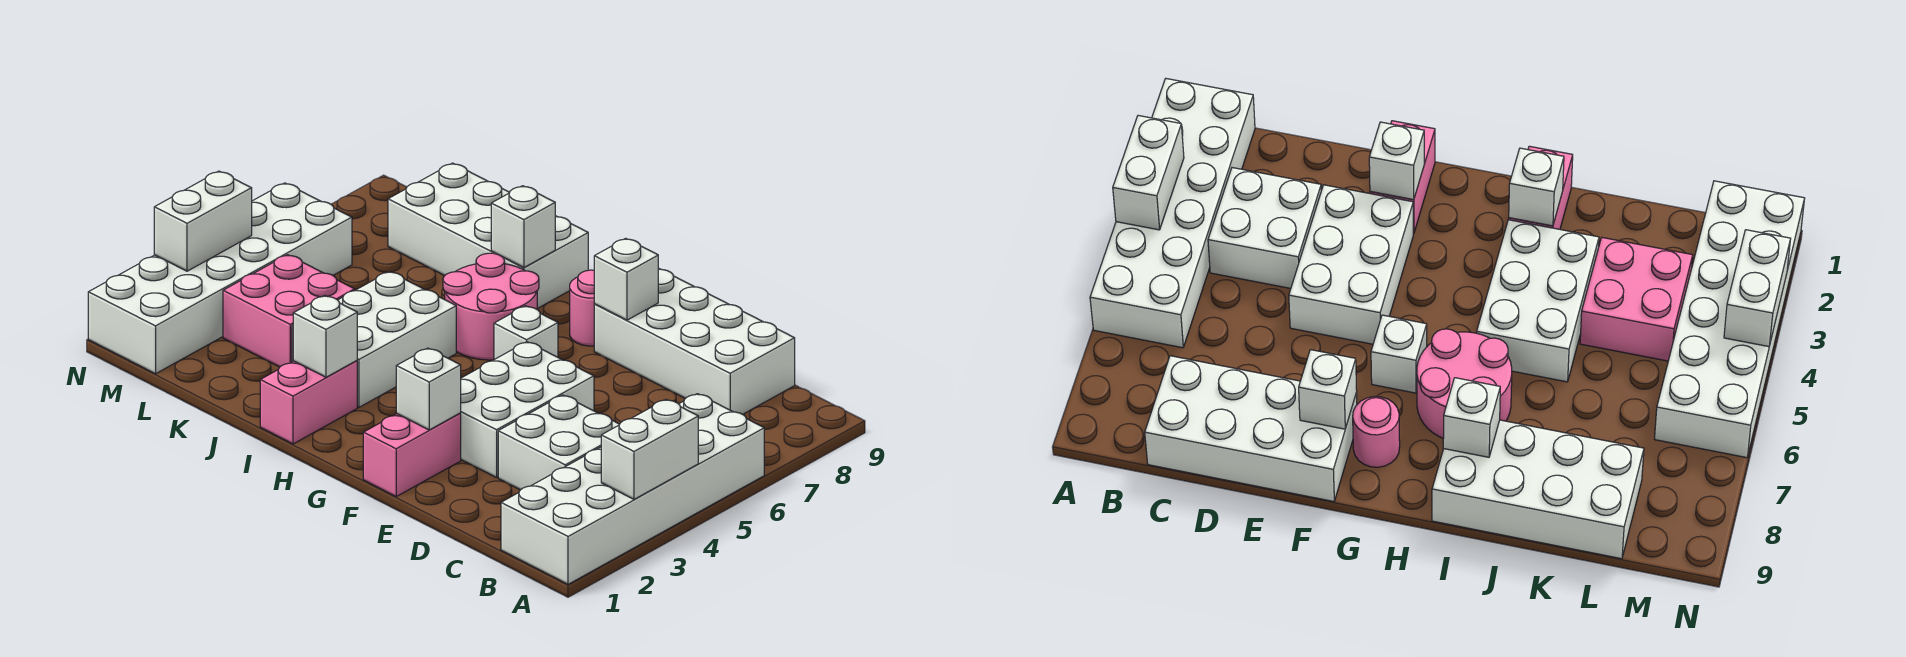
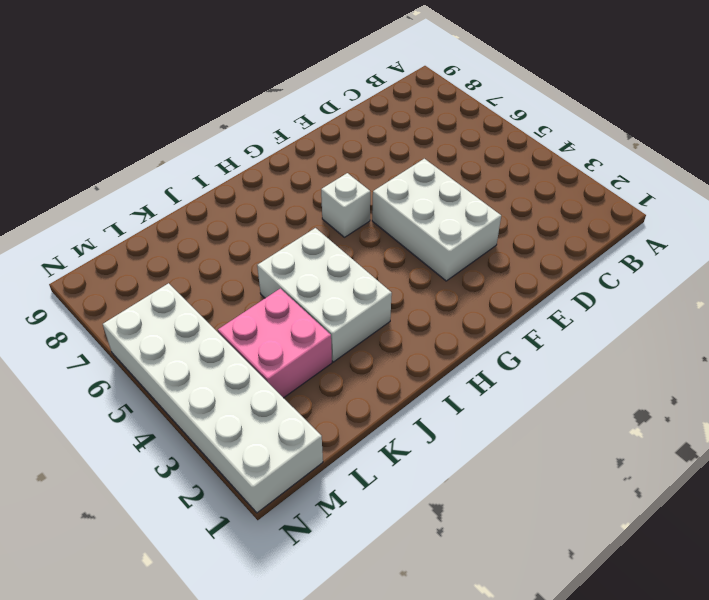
none -> white brick A1:B6 level 1
none -> white brick C3:D4 level 1
none -> white brick C8:F9 level 1

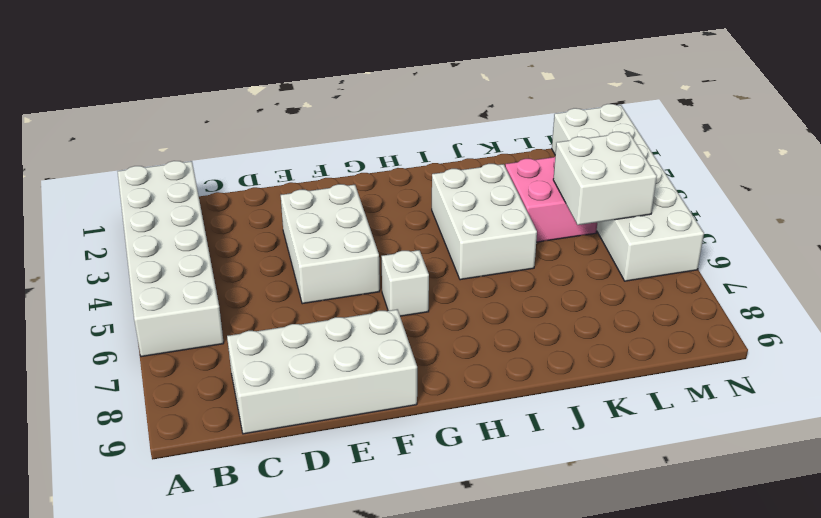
white brick L4:M5 level 2 -> white brick C3:D4 level 1
none -> pink brick F1:F2 level 1
none -> pink round brick G8 level 1
none -> pink round brick H6:I7 level 1

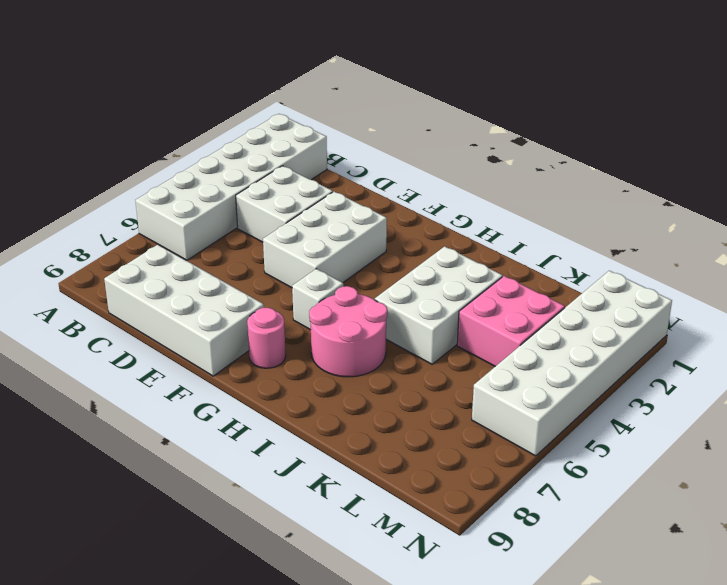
none -> pink brick F1:F2 level 1
none -> pink brick I1:I2 level 1
none -> white brick I8:L9 level 1

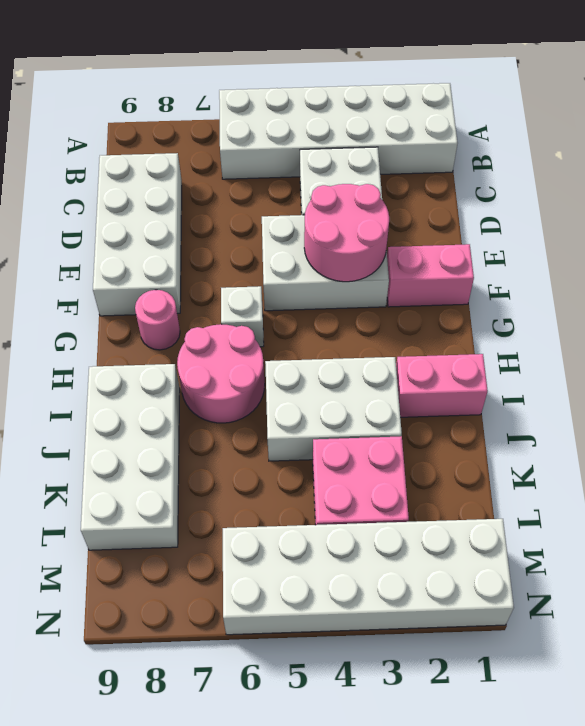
pink round brick E3:F4 level 2 -> none
none -> white brick A3:A4 level 2
none -> white brick F2 level 2
none -> white brick F8 level 2

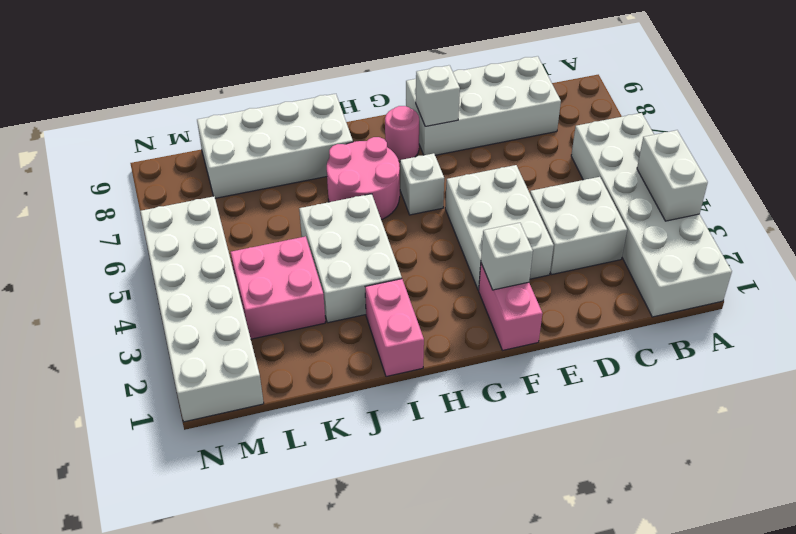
none -> white brick I2 level 2
none -> white brick I8 level 2
none -> white brick N3:N4 level 2

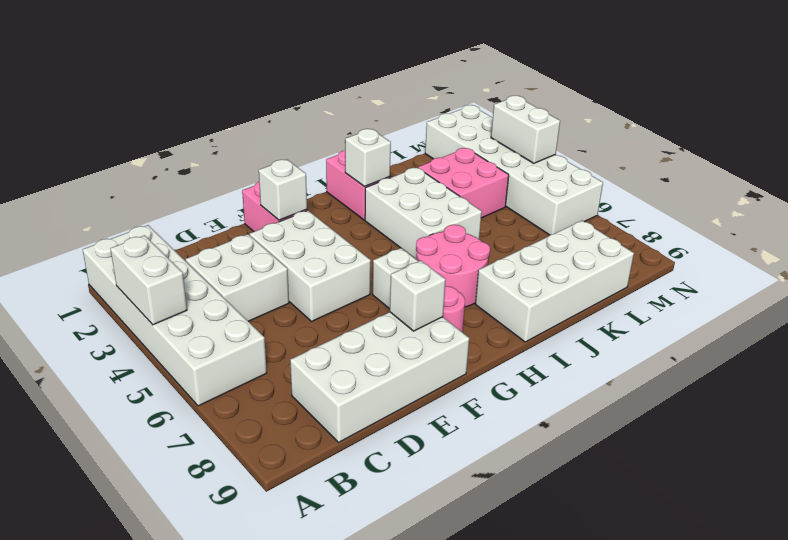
none -> white brick I8 level 2

